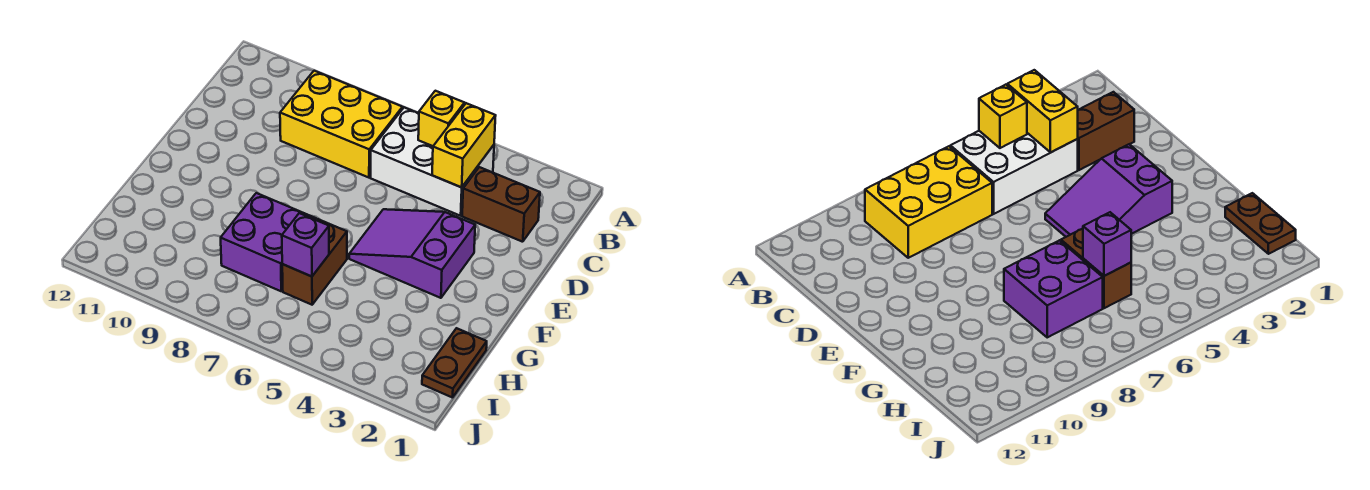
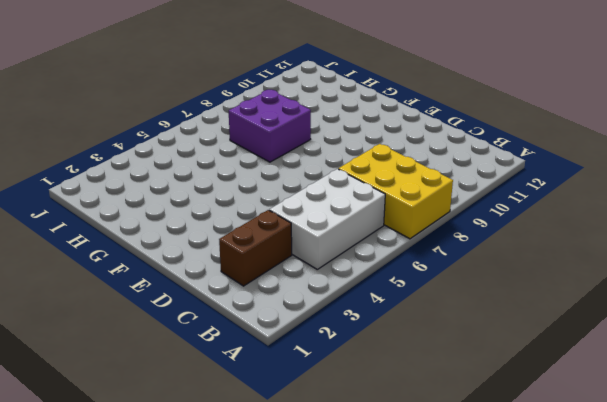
yellow brick A7:C8 level 1 -> yellow brick B7:C9 level 1
none -> purple slope E3:F5 level 1 top 3
none -> brown brick G6:H6 level 1

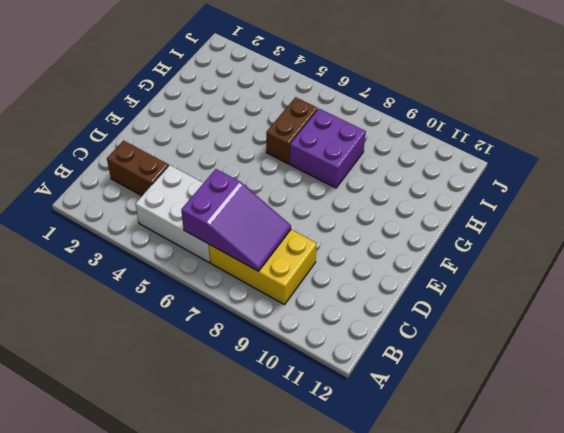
purple slope B6:C8 level 2 top 6 -> purple slope E3:F5 level 1 top 3
none -> brown plate H1:I1 level 1
none -> yellow brick B4:C4 level 2

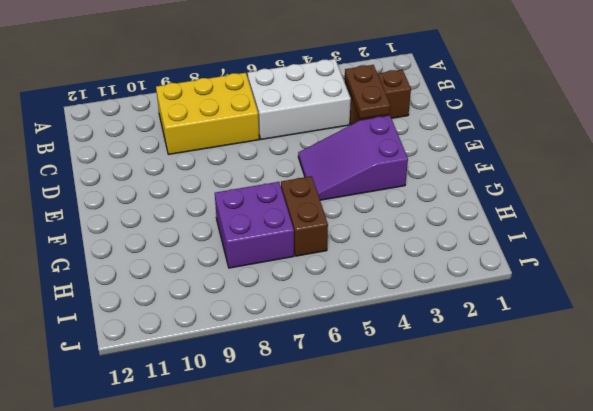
brown plate C3:D3 level 2 -> brown plate H1:I1 level 1
none -> yellow brick B4:C4 level 2
none -> yellow brick B5 level 2

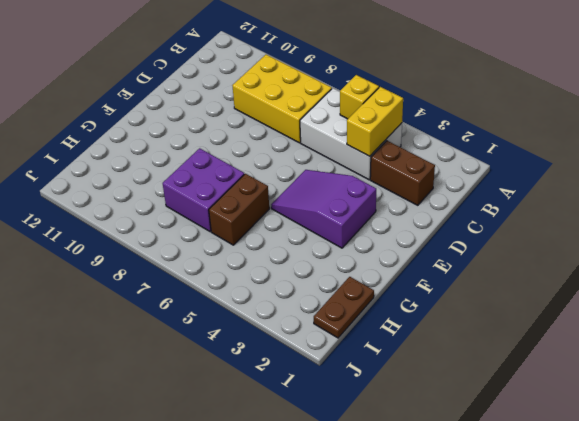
none -> purple brick H6 level 2

